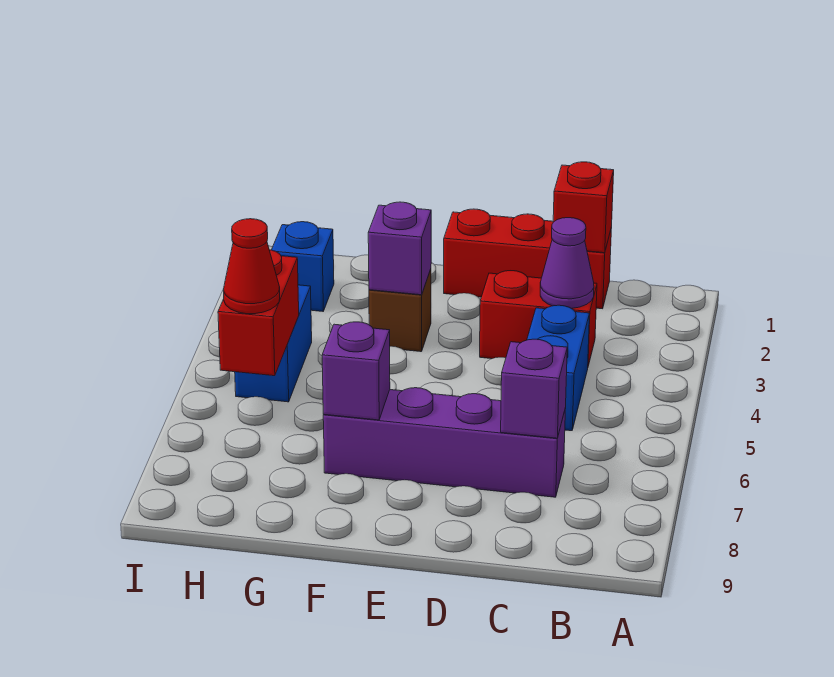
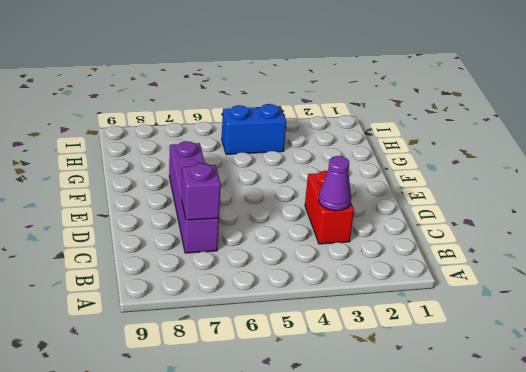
none -> red brick C1:E1 level 1
none -> blue brick C4:C5 level 1
none -> brown brick F3 level 1

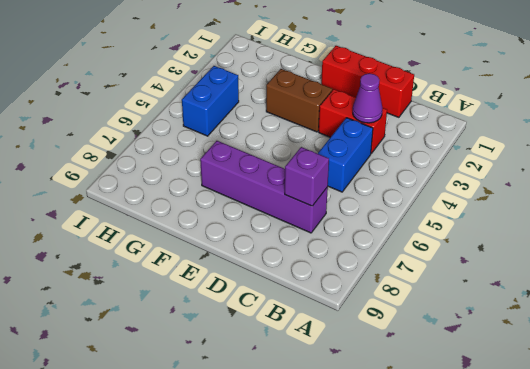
brown brick E3:F3 level 1 -> brown brick F3 level 1
none -> blue brick H2 level 1
none -> red brick C1 level 2
none -> purple brick F3 level 2

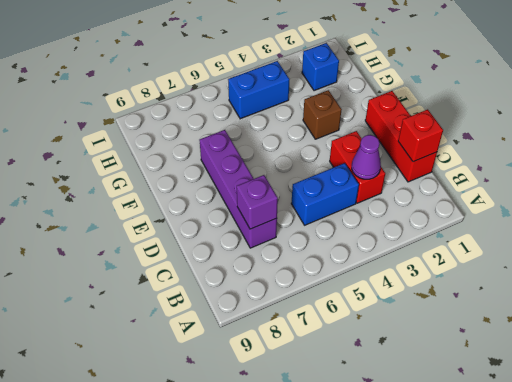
none -> purple brick F3 level 2
none -> purple brick F7 level 2
none -> red brick H5:H6 level 2

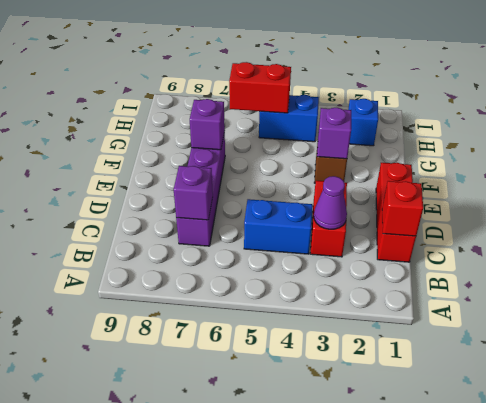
none -> red cone H6 level 3

